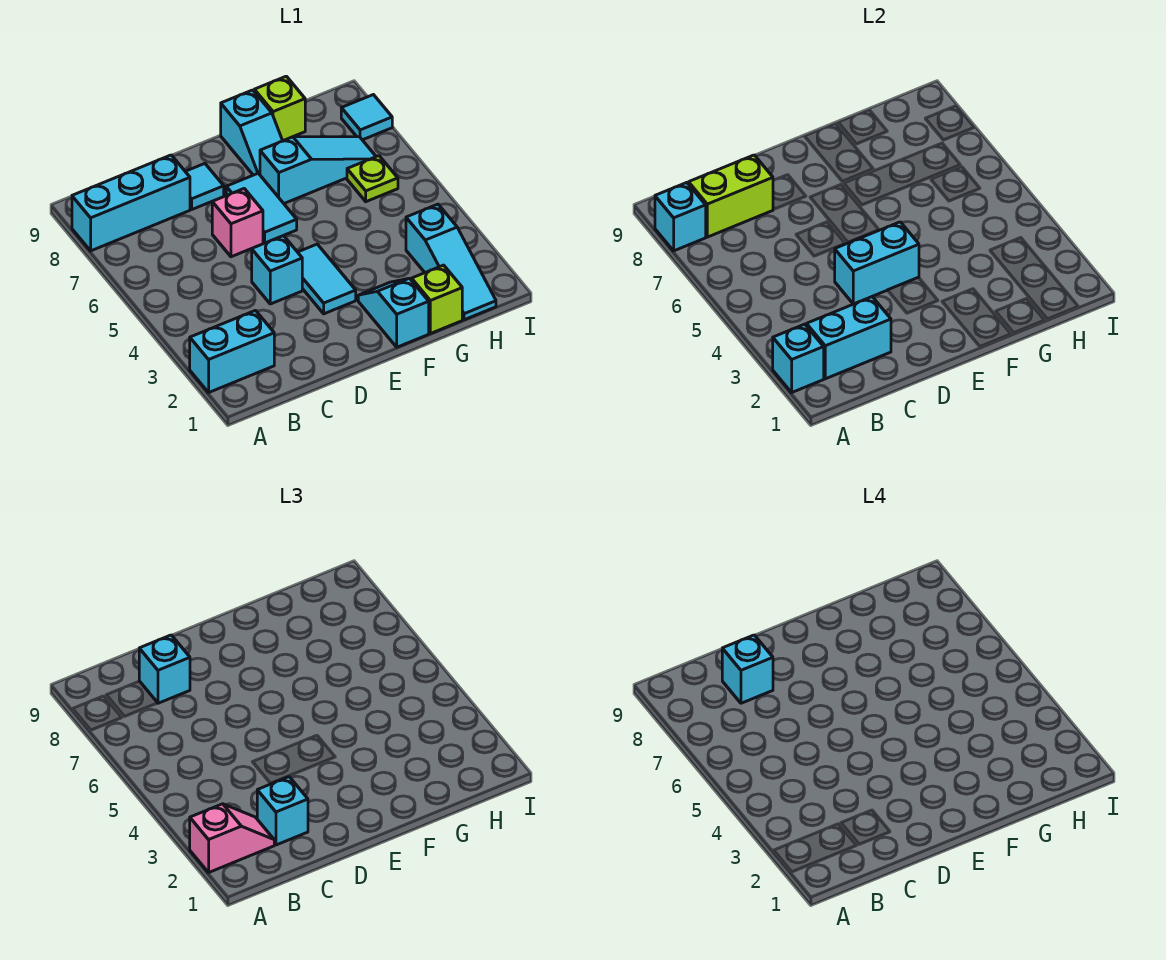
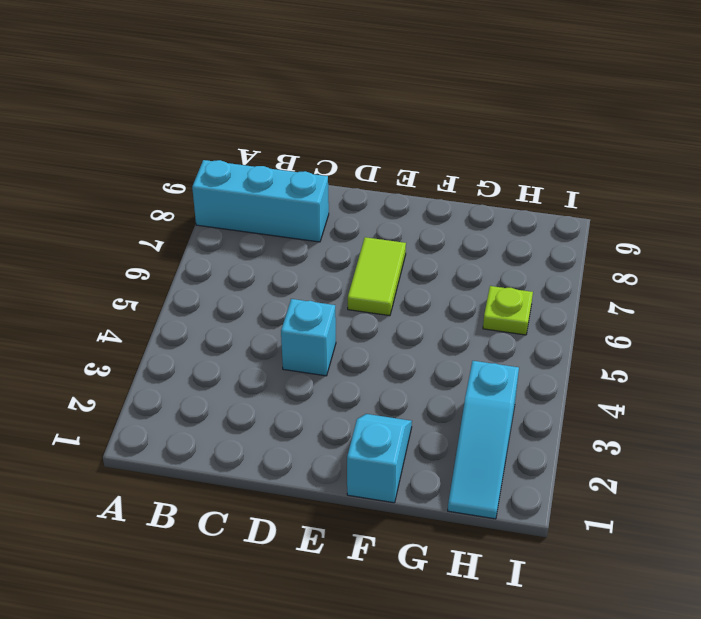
lime tile E6:E7 level 1 -> cyan tile E6:E7 level 1
none -> cyan brick A2:B2 level 1
none -> pink brick D6 level 1
none -> cyan tile D8 level 1

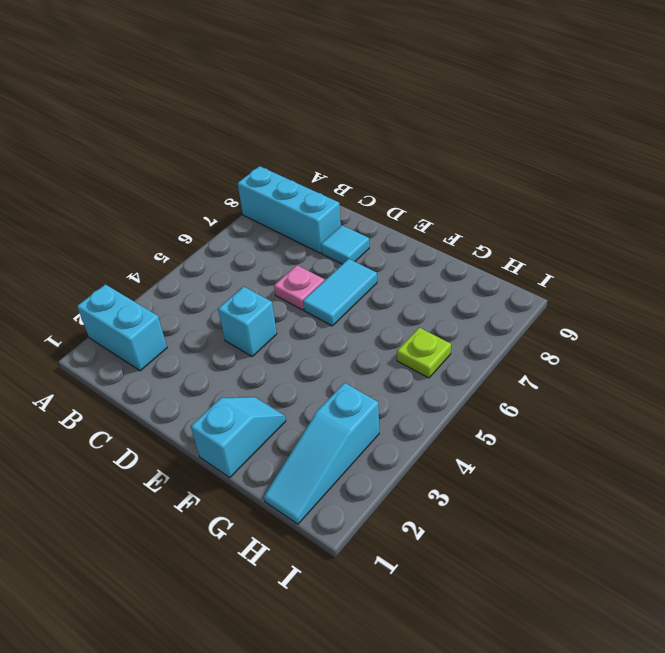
pink plate D6 level 1 -> pink brick D6 level 1
none -> cyan tile E3:E4 level 1
none -> cyan slope F7:H7 level 1 top F
none -> cyan slope F8:F9 level 1 top 9

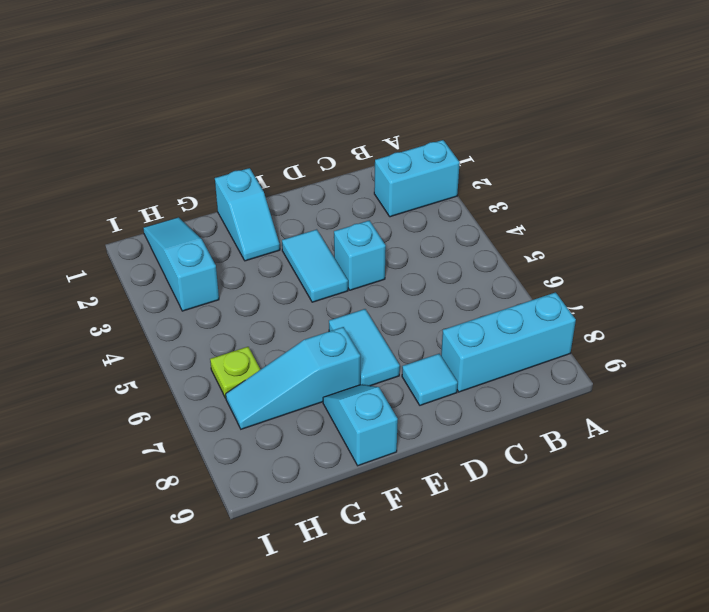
none -> pink brick D6 level 1
none -> lime brick G1 level 1
none -> lime brick G9 level 1

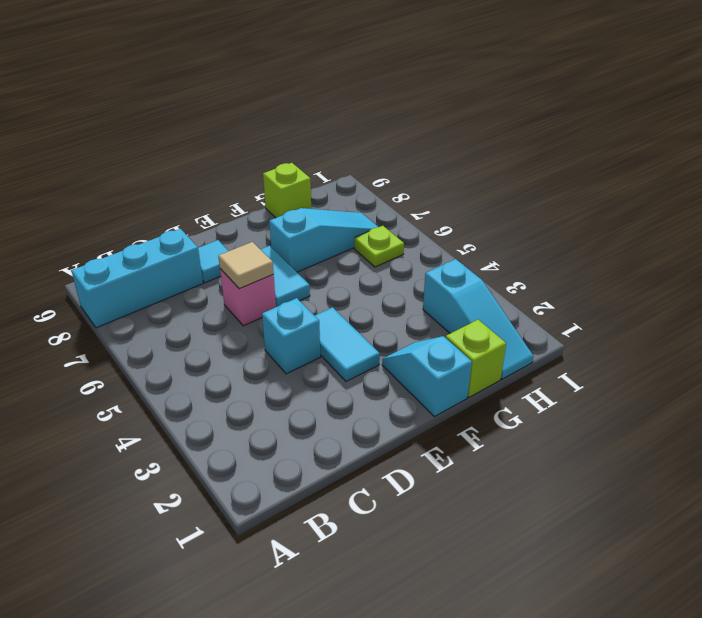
tan tile D6 level 2 -> none
none -> cyan brick A2:B2 level 1
none -> cyan slope F8:F9 level 1 top 9
none -> cyan tile I8 level 1

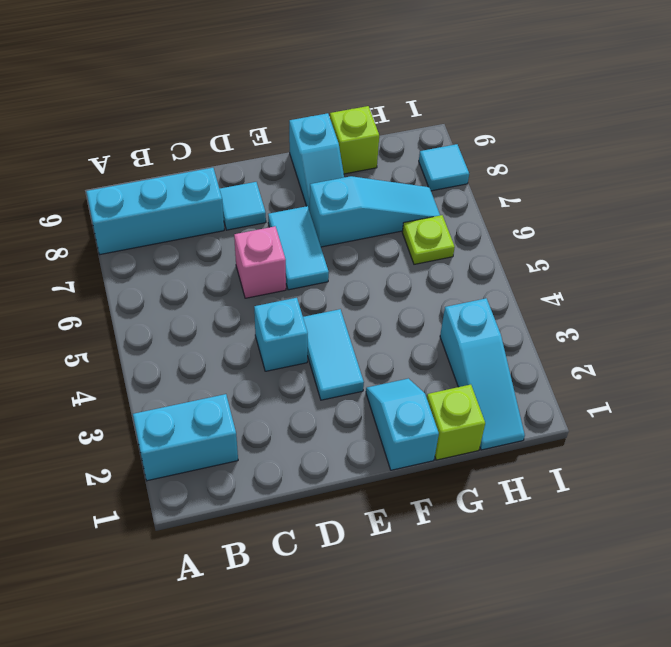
none -> cyan brick A2 level 2
none -> cyan brick A8 level 2
none -> cyan brick B2:C2 level 2

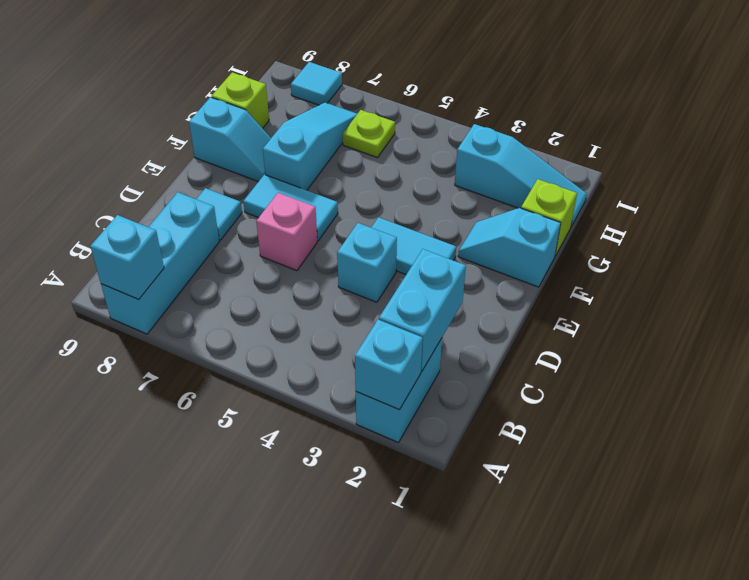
none -> lime brick B8:C8 level 2
none -> cyan brick D4:E4 level 2
none -> pink slope A2:B2 level 3 top A

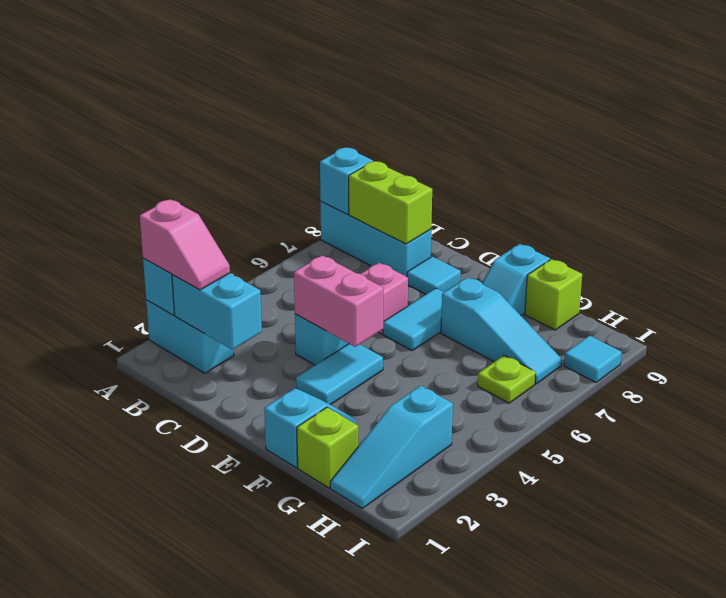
pink brick D4:E4 level 2 -> cyan brick D4:E4 level 2
none -> cyan brick C2 level 3
none -> cyan brick C8 level 3
none -> cyan brick C8 level 4

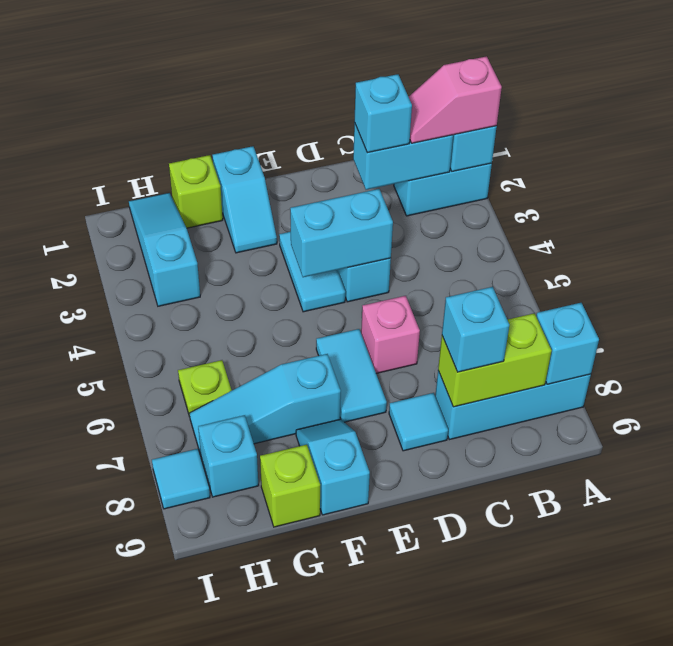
cyan brick H8 level 1 -> cyan brick C8 level 4

